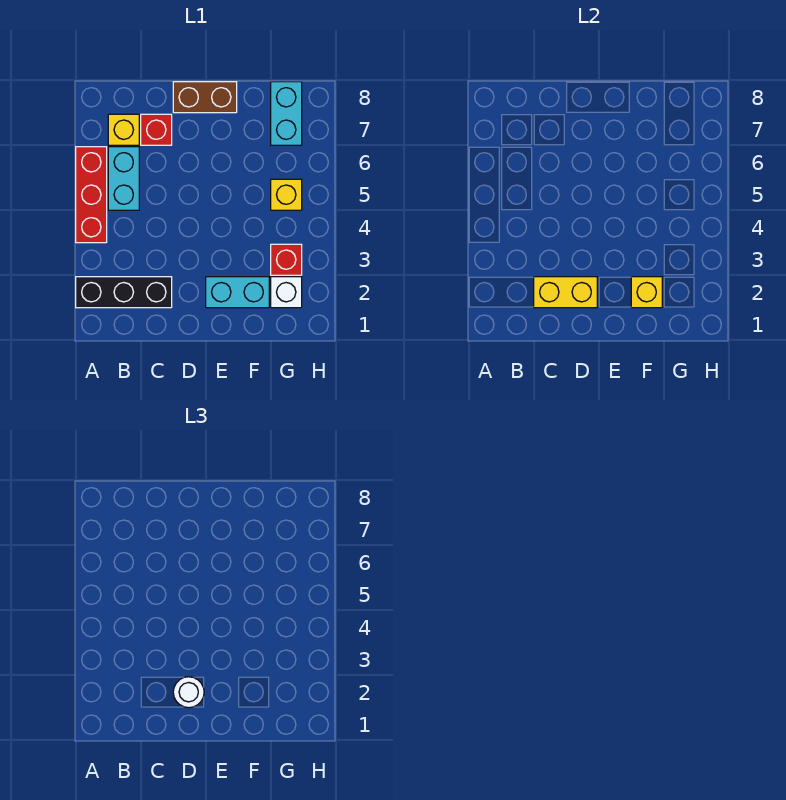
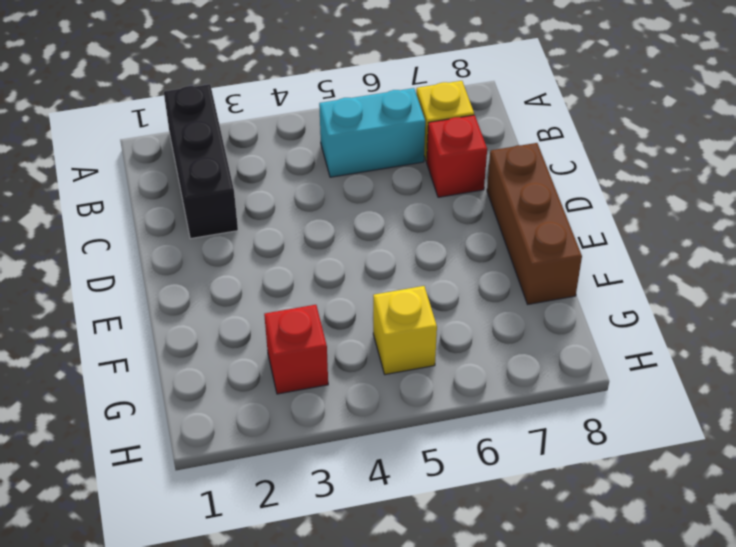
brown brick D8:F8 level 1 -> brown brick D8:E8 level 1
none -> red brick A4:A6 level 1
none -> cyan brick E2:F2 level 1
none -> white brick G2 level 1

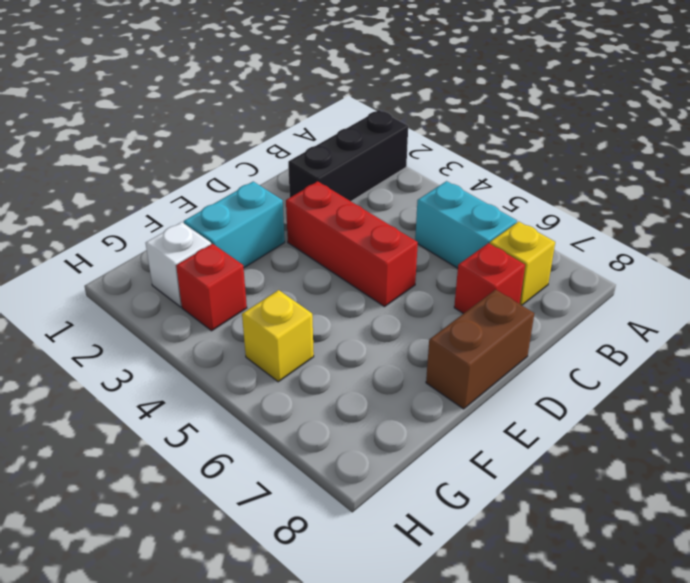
red brick D3:D5 level 1 -> red brick A4:A6 level 1
none -> cyan brick G7:G8 level 1
none -> yellow brick C2:D2 level 2
none -> yellow brick F2 level 2

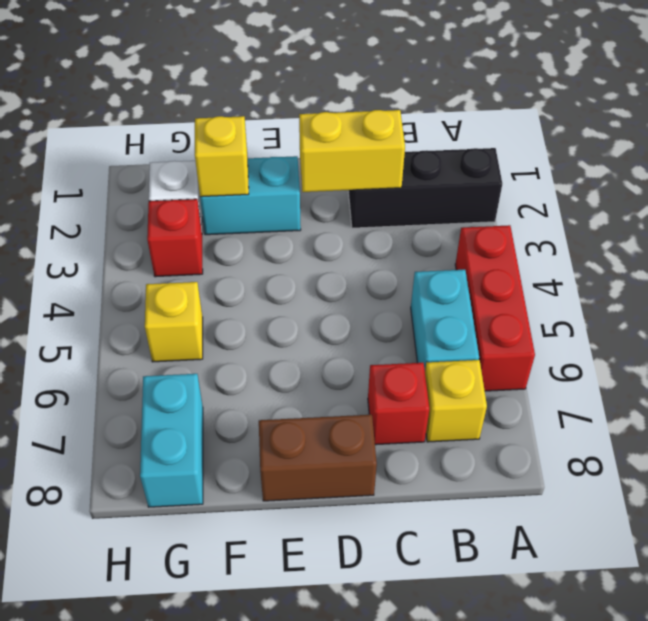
none -> white round brick D2 level 3

